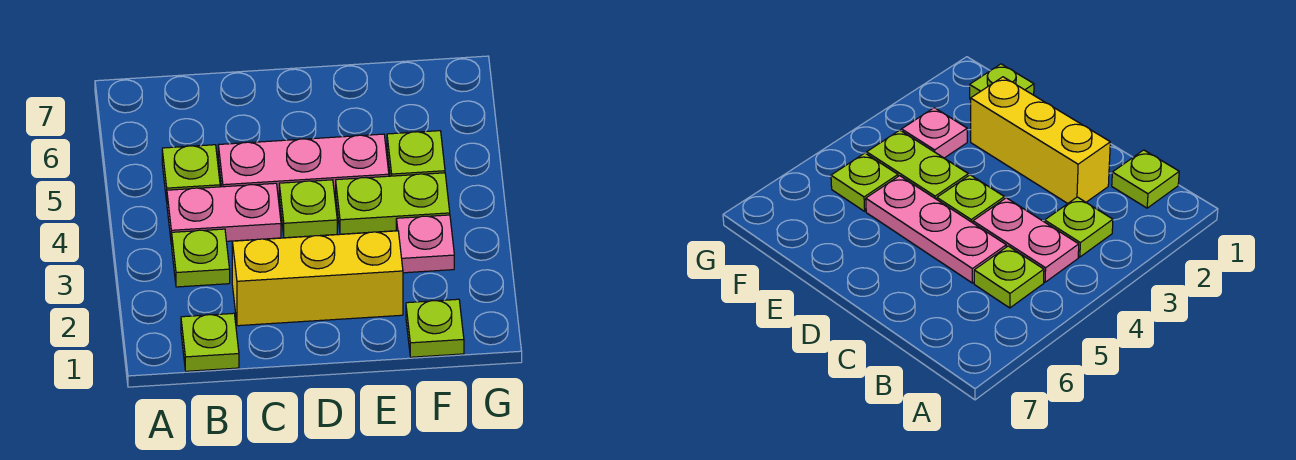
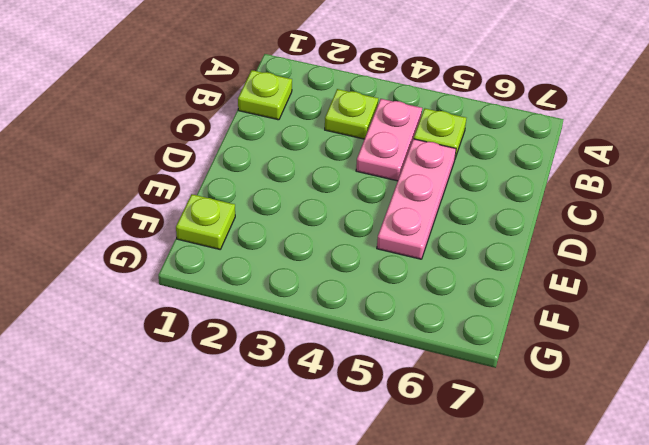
none -> yellow brick C2:E2 level 1
none -> lime plate D4 level 1

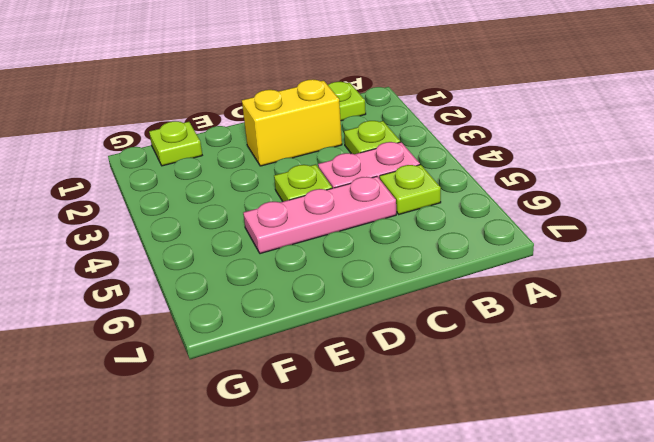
yellow brick C2:D2 level 1 -> yellow brick C2:E2 level 1
none -> lime plate E4:F4 level 1
none -> pink plate F3 level 1

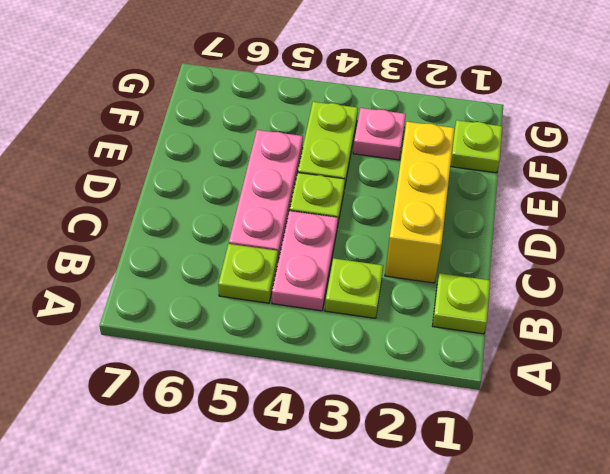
none -> lime plate F5 level 1

